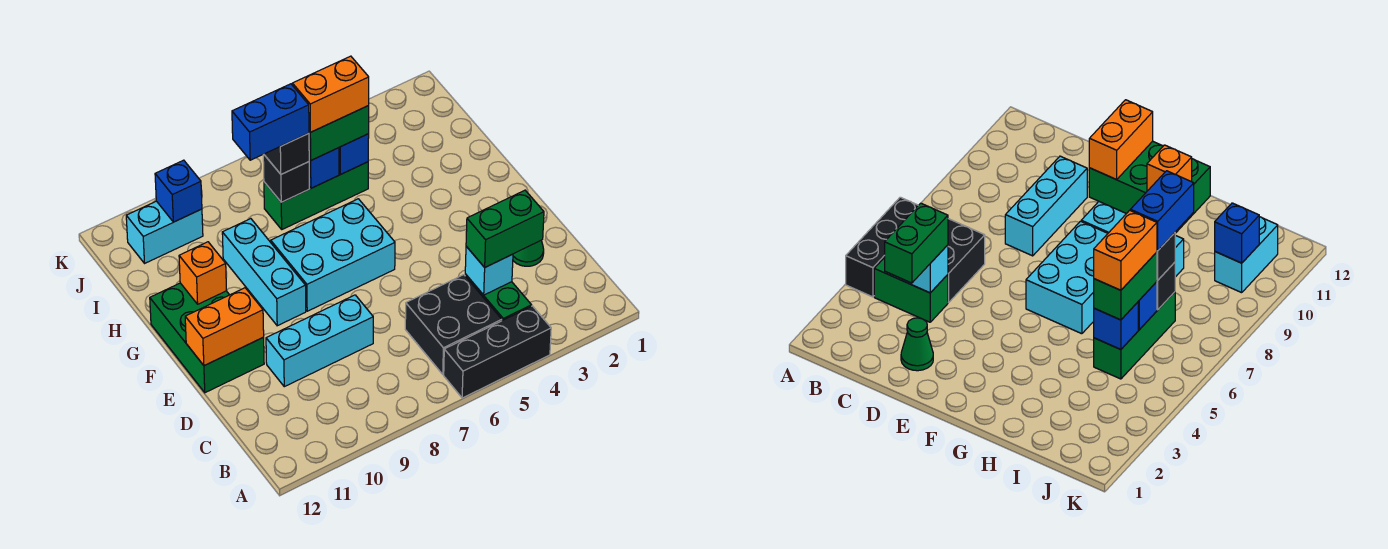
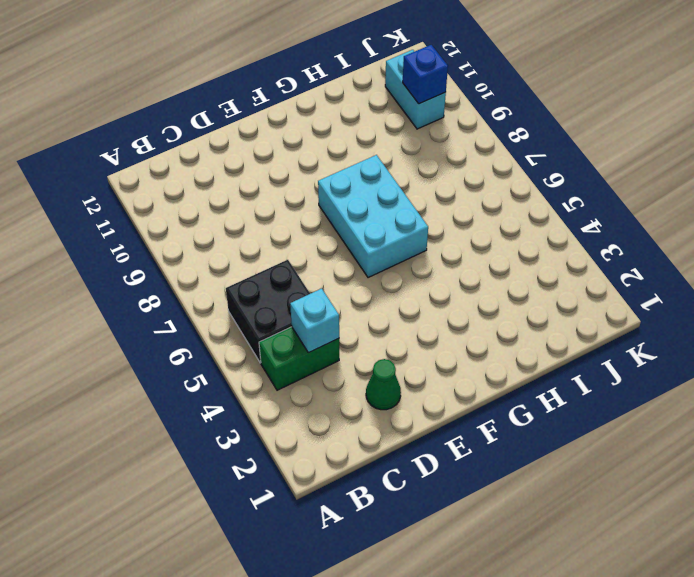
none -> black brick A4:A6 level 1
none -> cyan brick D8:D10 level 1
none -> green brick E11:G12 level 1

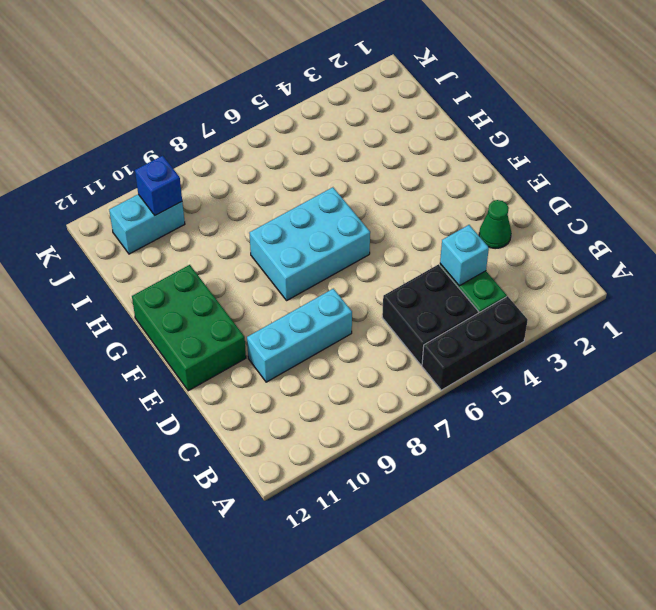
none -> cyan brick F9:H9 level 1
none -> green brick I5:I7 level 1
none -> orange brick E11:E12 level 2

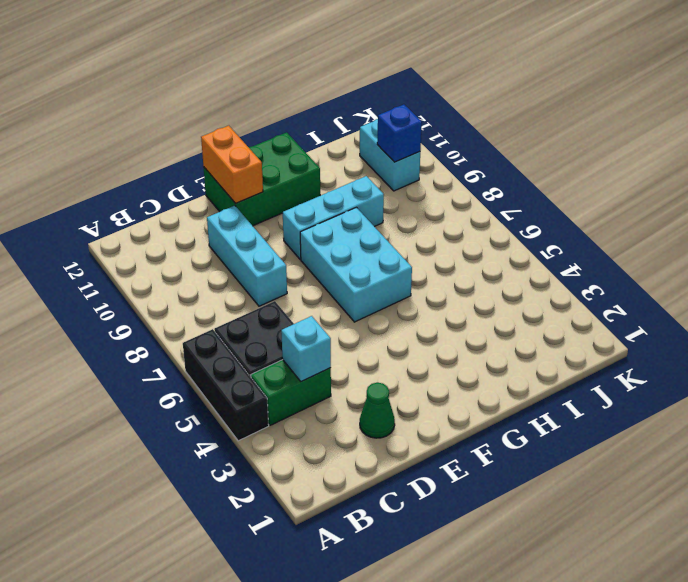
none -> green brick I5:I7 level 1
none -> orange brick G11 level 2
none -> blue brick I5 level 2

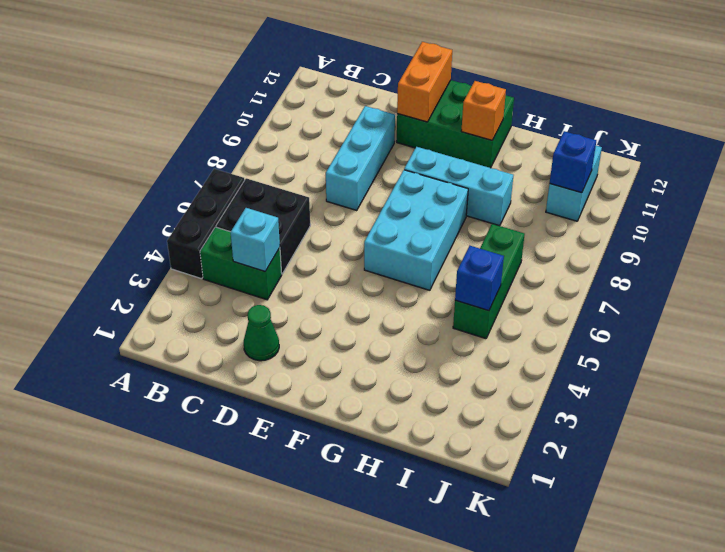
none -> blue brick I6 level 2
none -> black brick I7 level 2
none -> green brick C3:C4 level 3

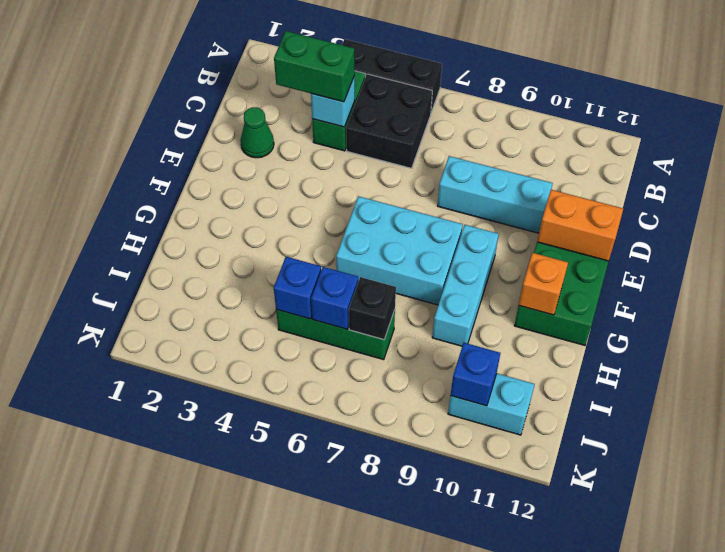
none -> green brick I5:I6 level 3
none -> black brick I7 level 3
none -> orange brick I5:I6 level 4

